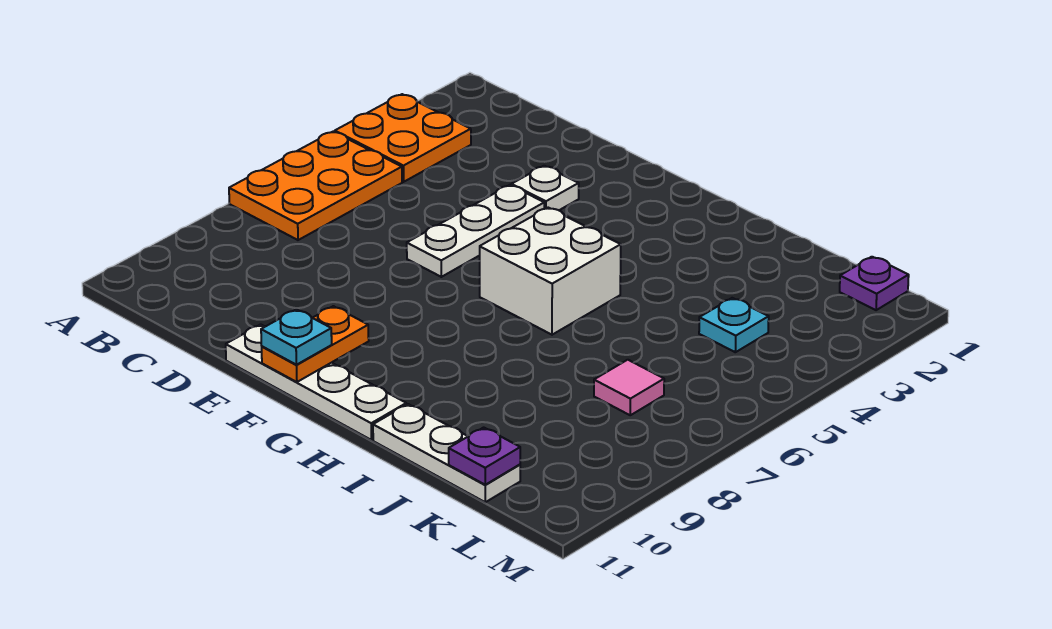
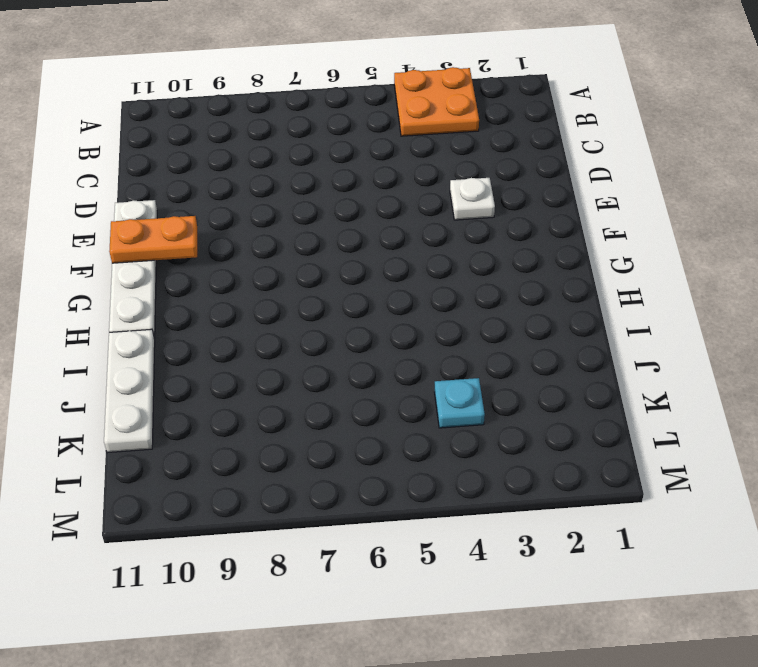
none -> orange plate A5:B7 level 1
none -> white plate E4:E6 level 1
none -> white brick G5:H6 level 1

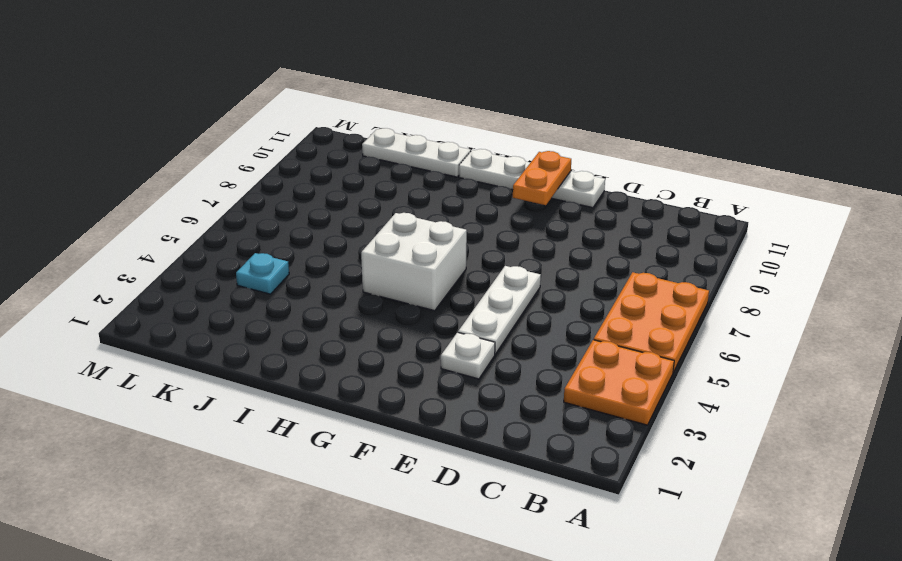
none -> pink tile K7 level 1
none -> purple plate L1 level 1
none -> purple plate K11 level 2

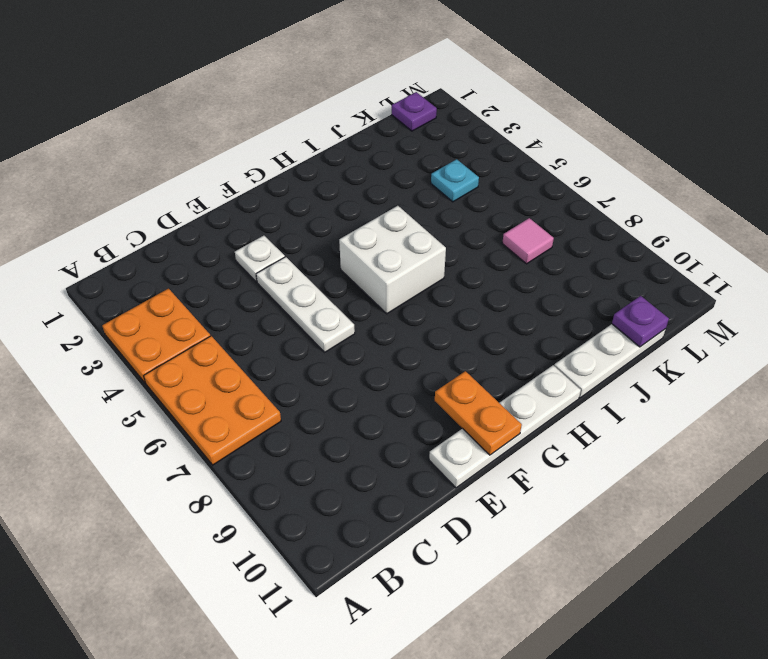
none -> cyan plate F11 level 3

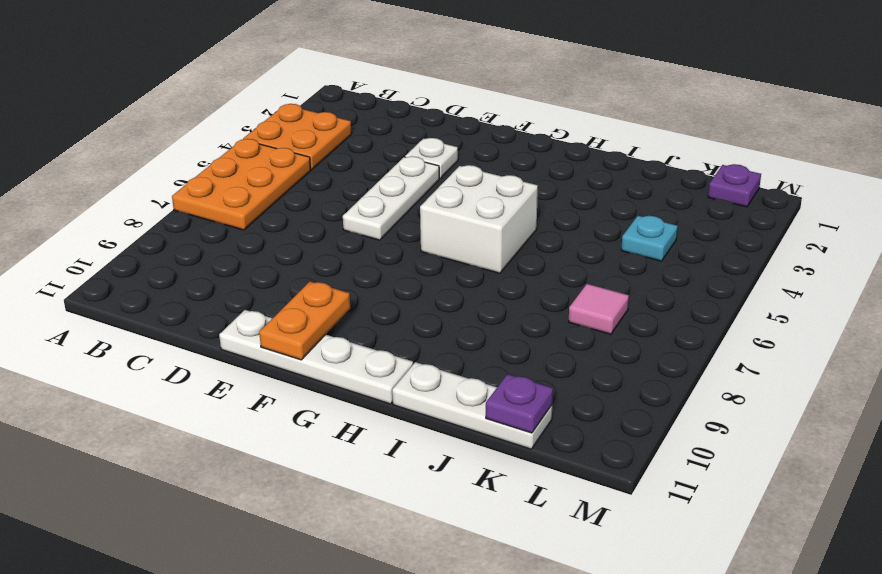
none -> cyan plate F11 level 3

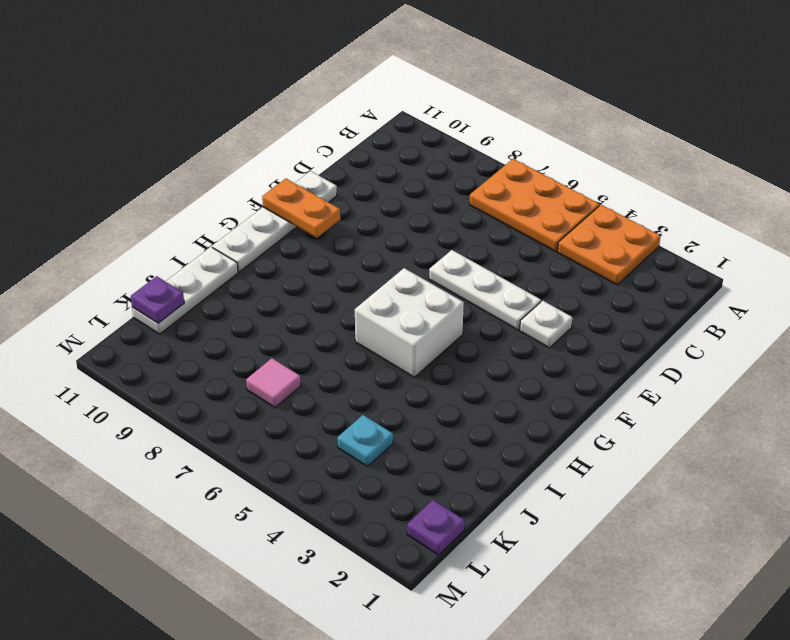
none -> cyan plate F11 level 3

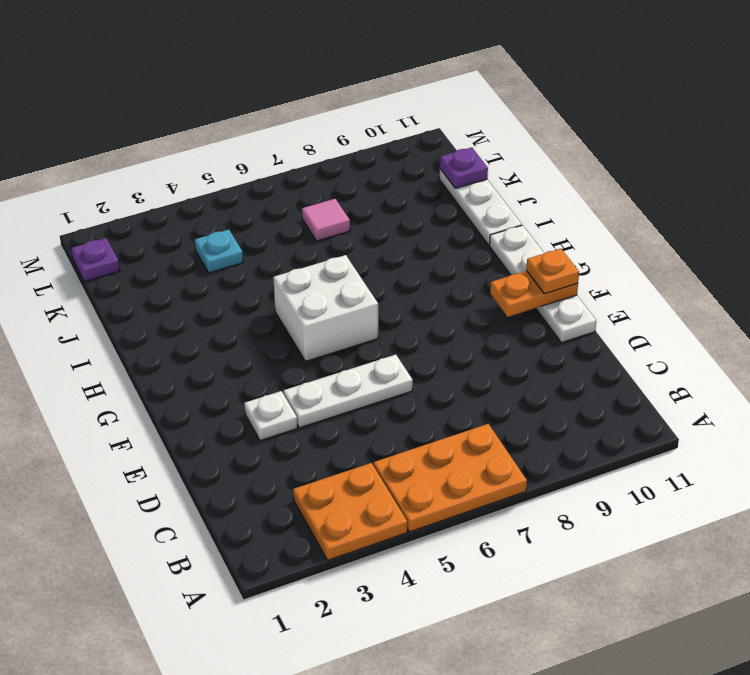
orange plate F11 level 3 -> cyan plate F11 level 3

